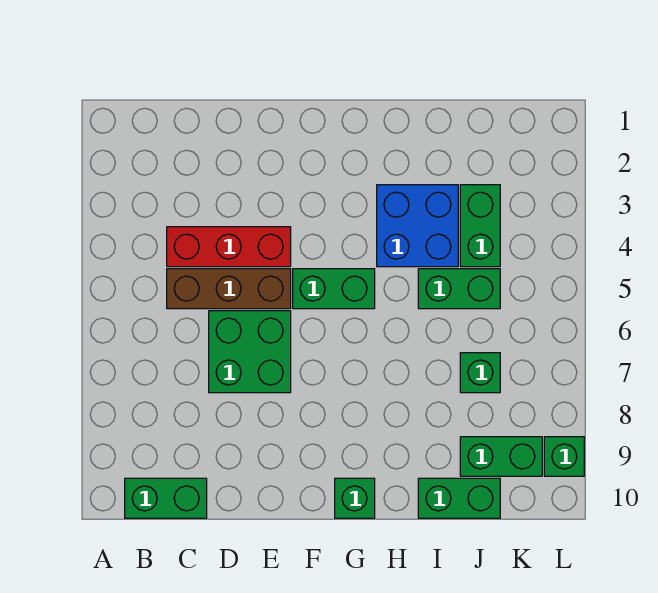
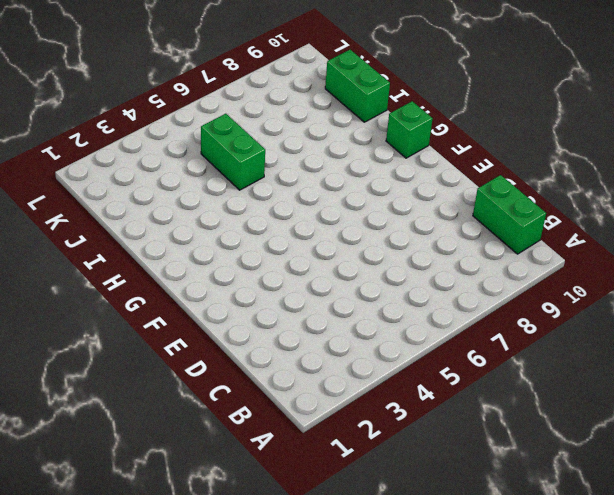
none -> red brick C4:E4 level 1
none -> brown brick C5:E5 level 1
none -> green brick D6:E7 level 1

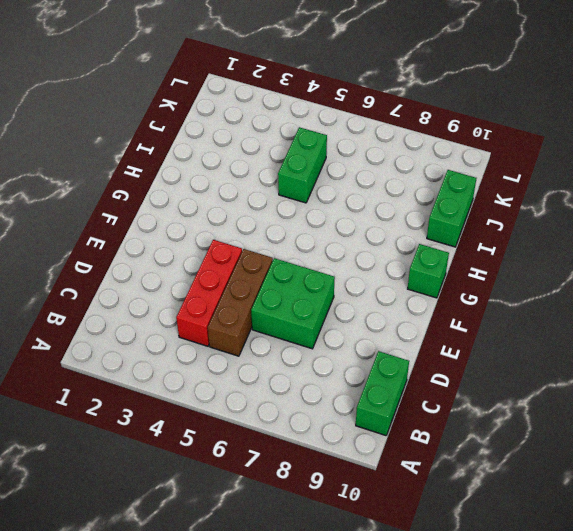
none -> green brick F5:G5 level 1
none -> blue brick H3:I4 level 1
none -> green brick J3:J4 level 1

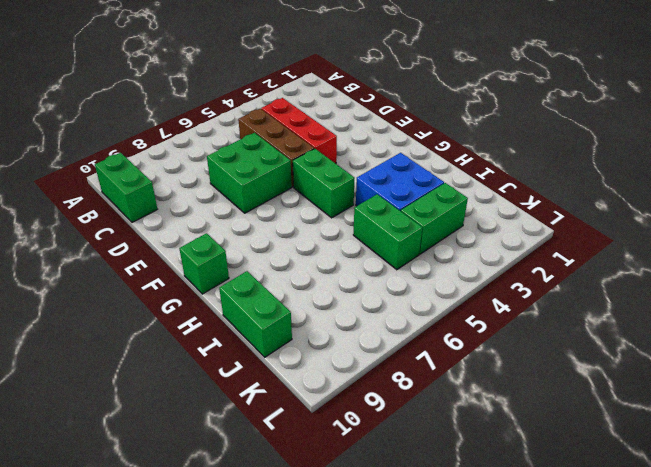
none -> green brick J7 level 1
none -> green brick J9:K9 level 1
none -> green brick L9 level 1

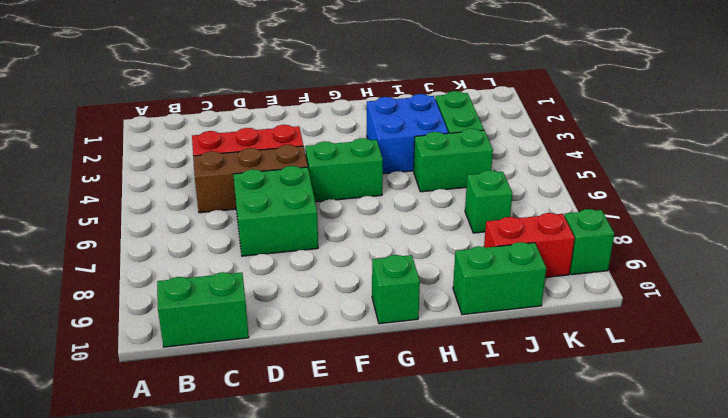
red brick J9:K9 level 1 -> green brick J9:K9 level 1

